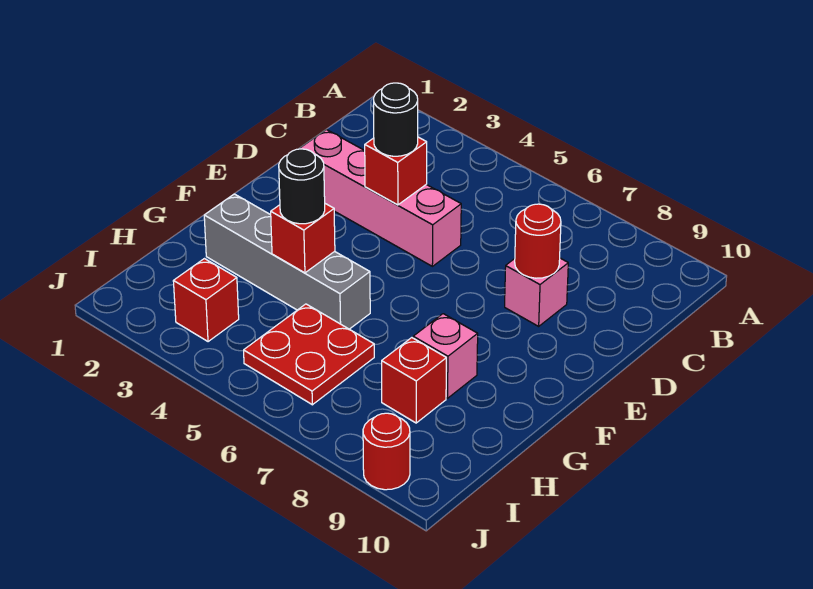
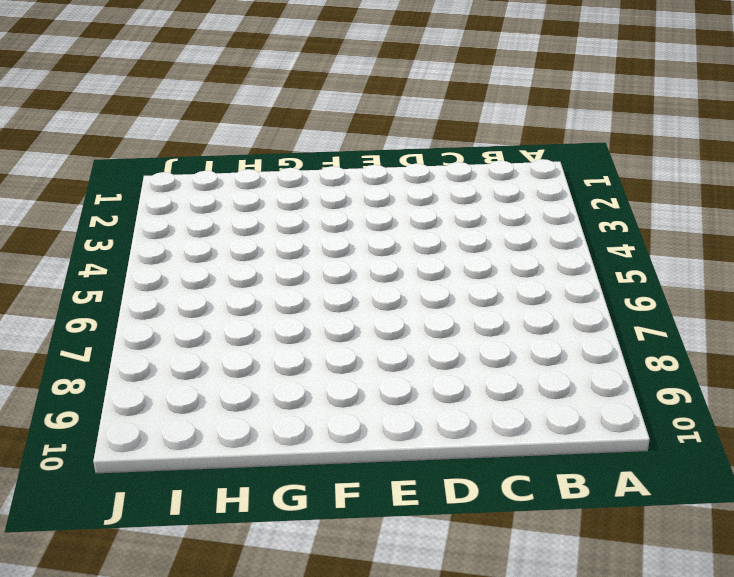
none -> pink brick D2:D5 level 1
none -> pink brick D8 level 1
none -> grey brick G2:G5 level 1

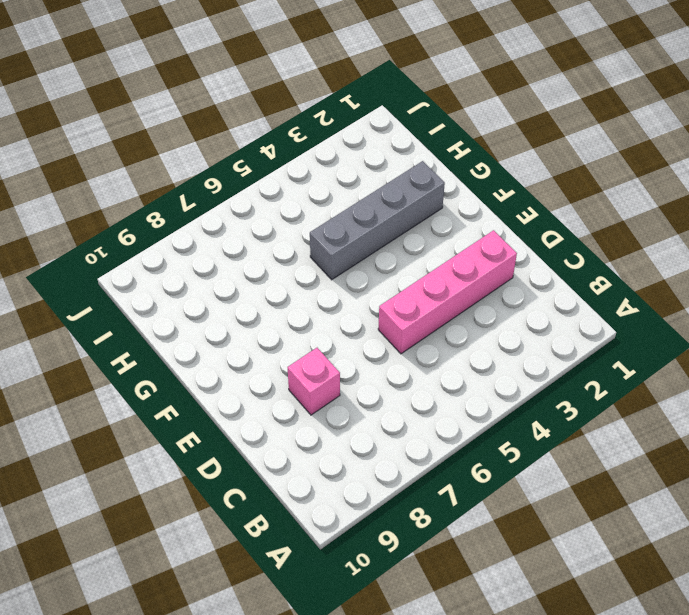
none -> pink brick G8 level 1
none -> red plate H5:I6 level 1
none -> red brick H8 level 1

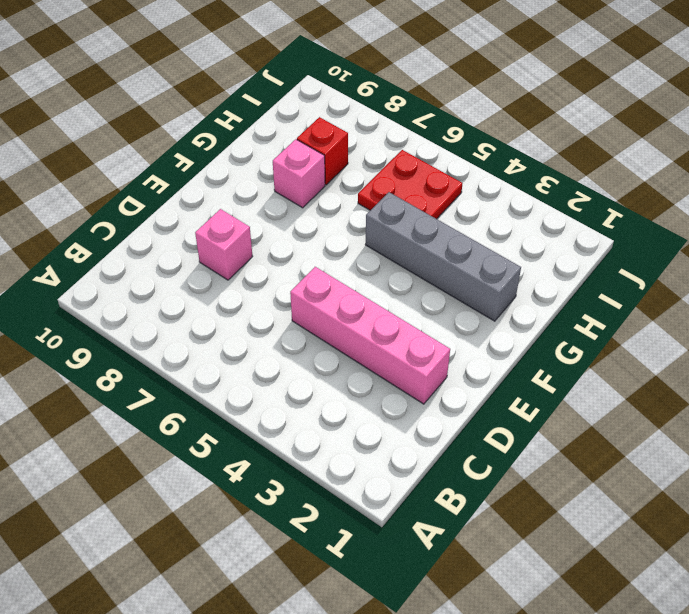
none -> red brick I3 level 1
none -> red round brick J9 level 1
none -> red brick D4 level 2

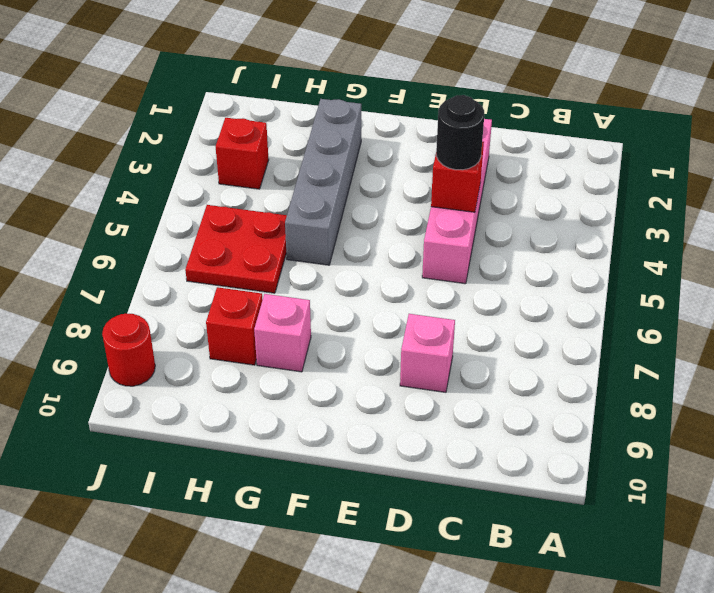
none -> red round brick D8 level 2
none -> red brick G4 level 2
none -> black round brick G4 level 3

